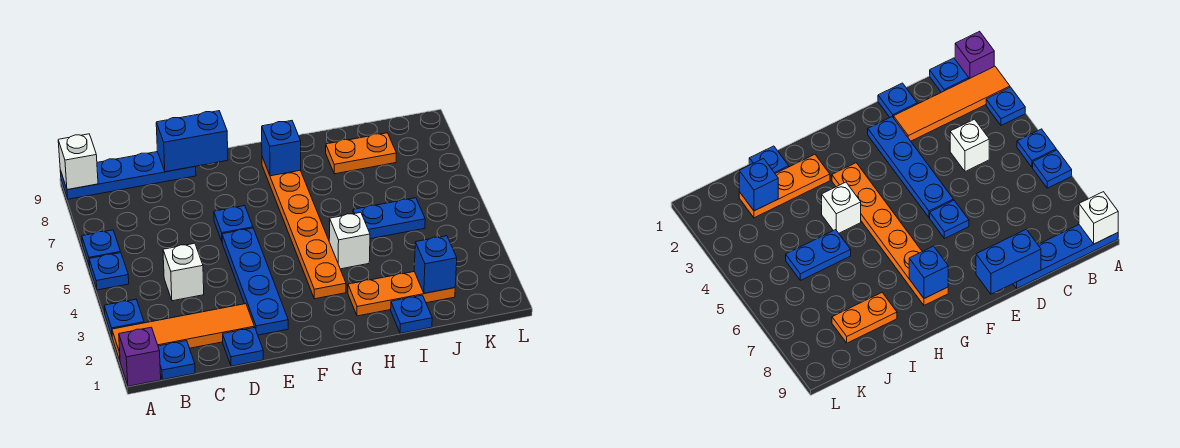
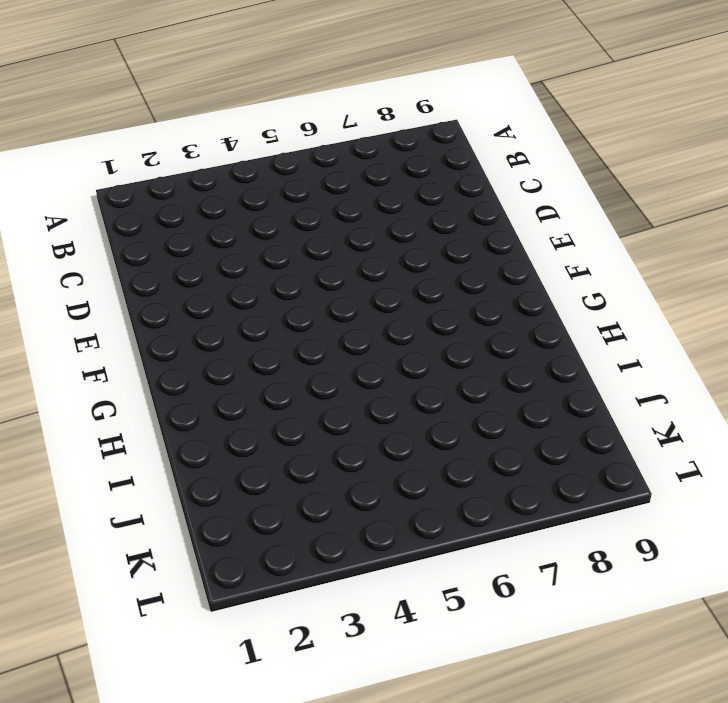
none -> purple brick A1 level 1
none -> orange tile A2:D2 level 1
none -> blue plate A3 level 1

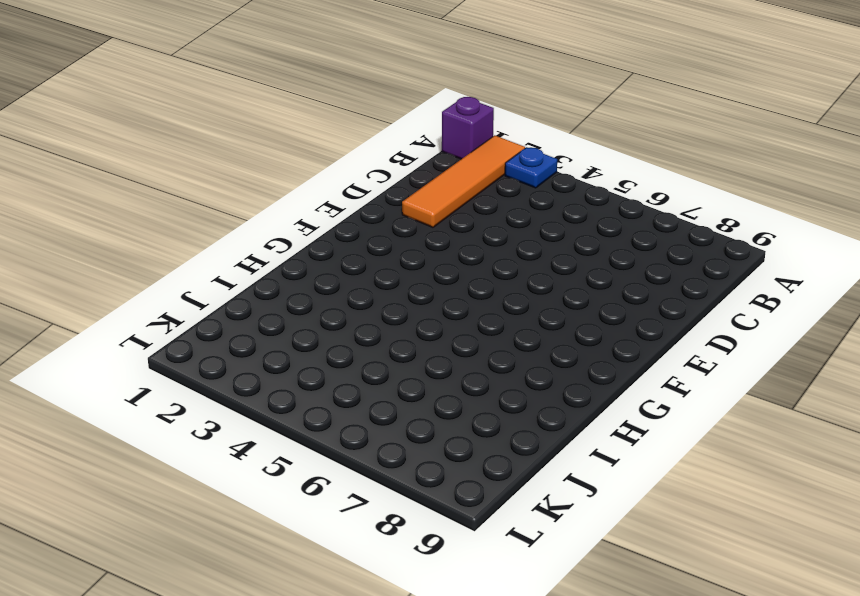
none -> blue plate A5 level 1
none -> blue plate A6 level 1
none -> blue plate A9:D9 level 1

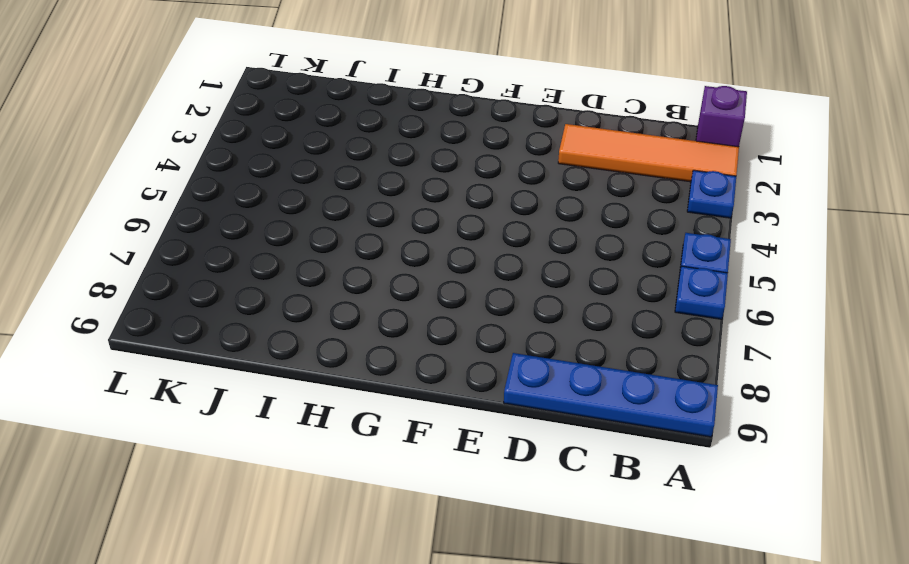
none -> blue plate B1 level 1
none -> white brick C4 level 1
none -> blue plate D1 level 1

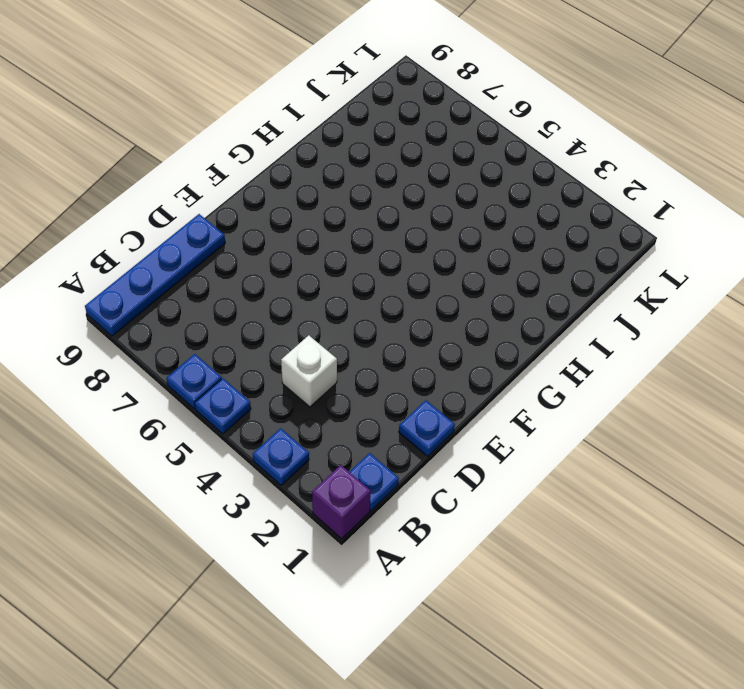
none -> orange tile A2:D2 level 1
none -> blue plate E2:E5 level 1
none -> blue plate E6 level 1

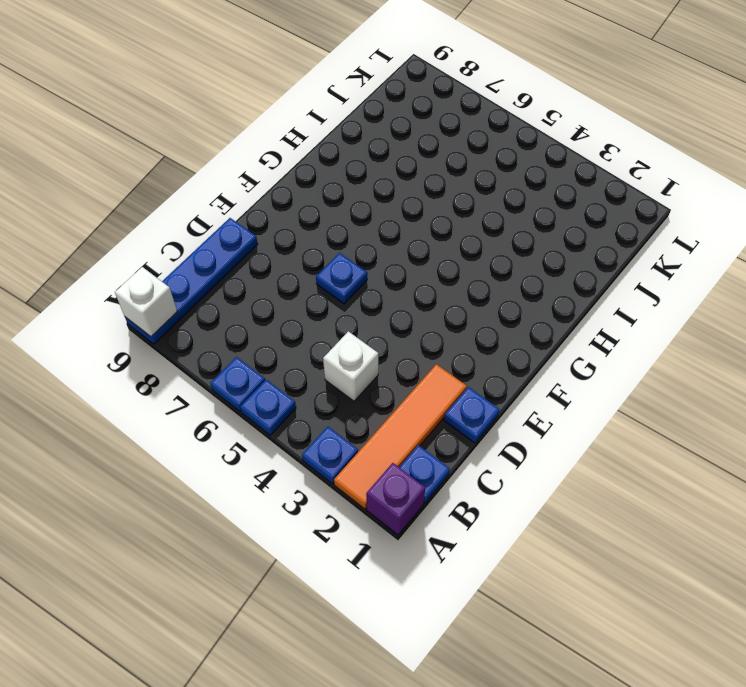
none -> blue plate E2:E5 level 1
none -> orange plate G3:G8 level 1
none -> orange plate H2:J2 level 1

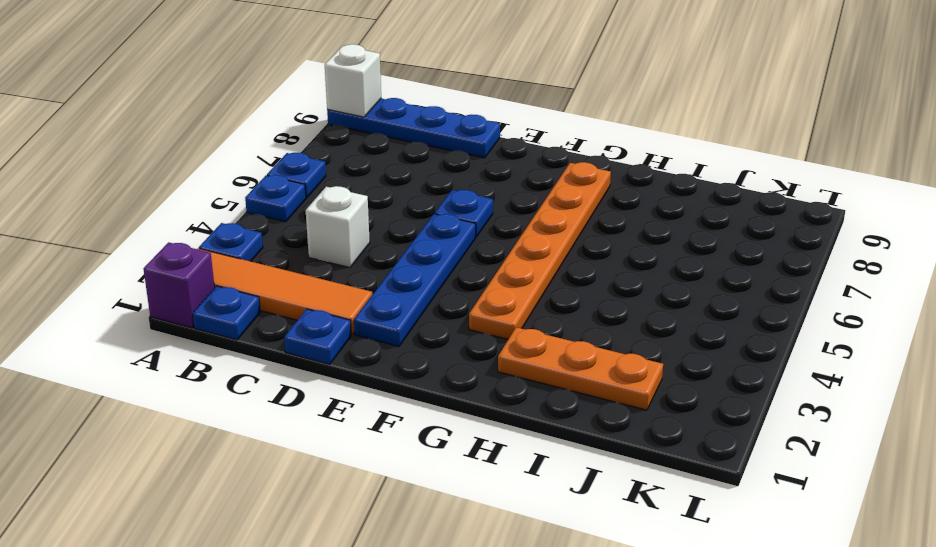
none -> white brick H4 level 1
none -> blue plate I1 level 1
none -> blue plate I5:J5 level 1

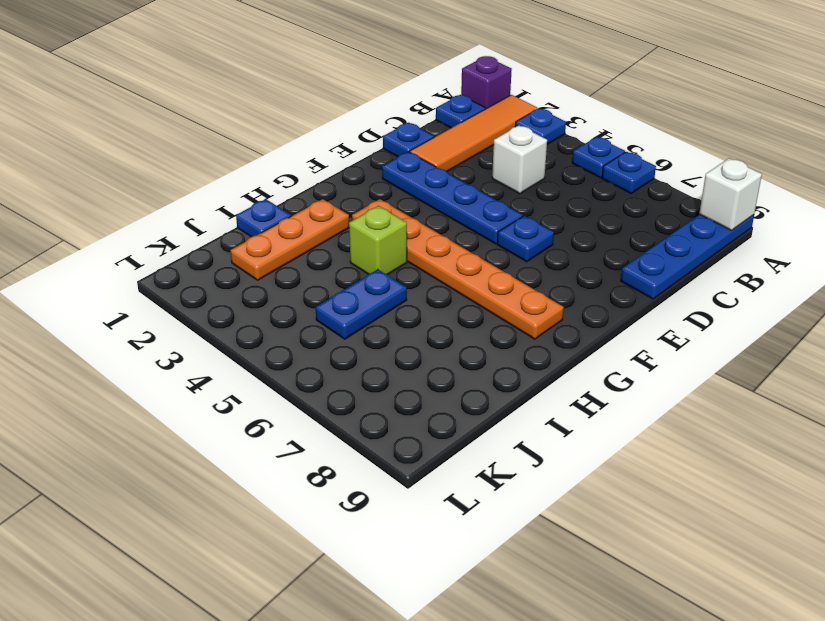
lime brick H4 level 1 -> white brick H4 level 1
none -> orange plate I8:J8 level 1
none -> blue brick D9:E9 level 2
none -> blue brick G8 level 2

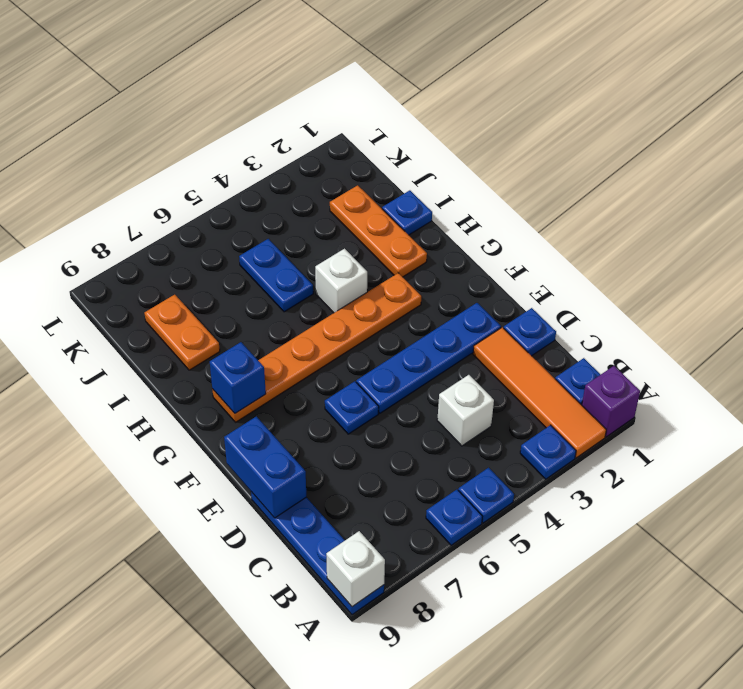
none -> blue brick J2 level 2

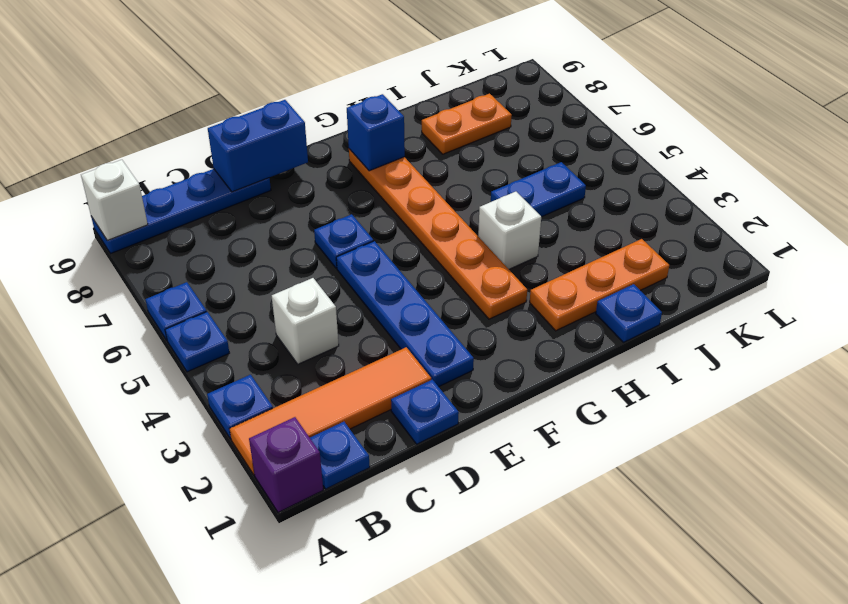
none -> blue brick J2 level 2

